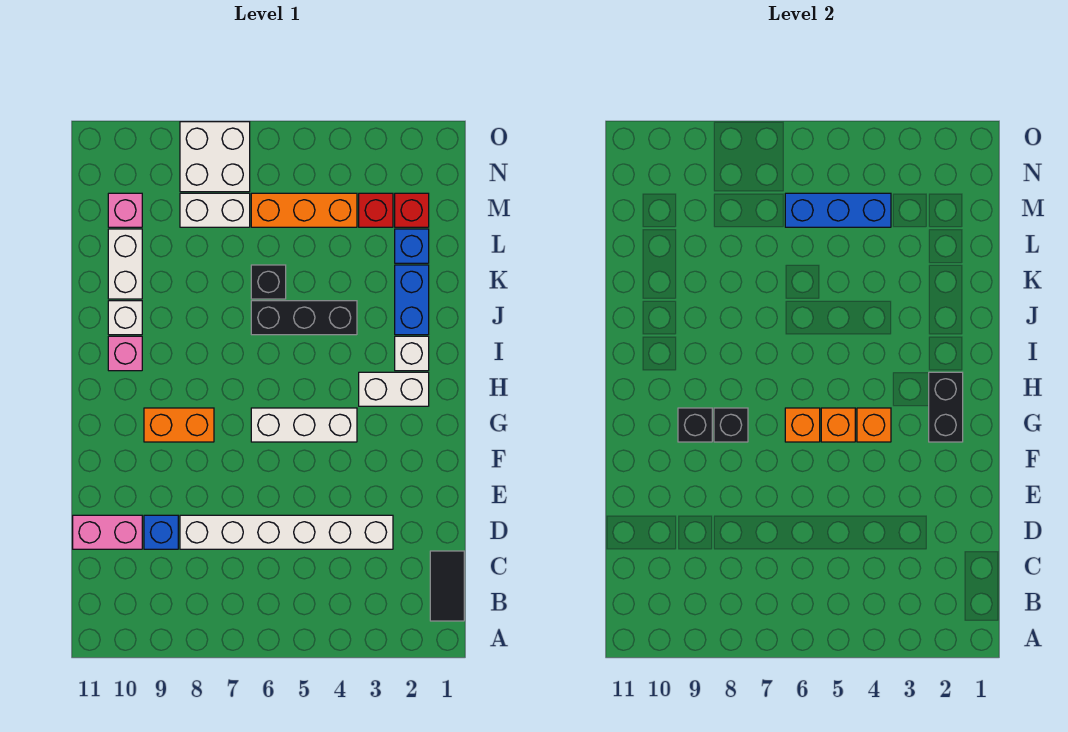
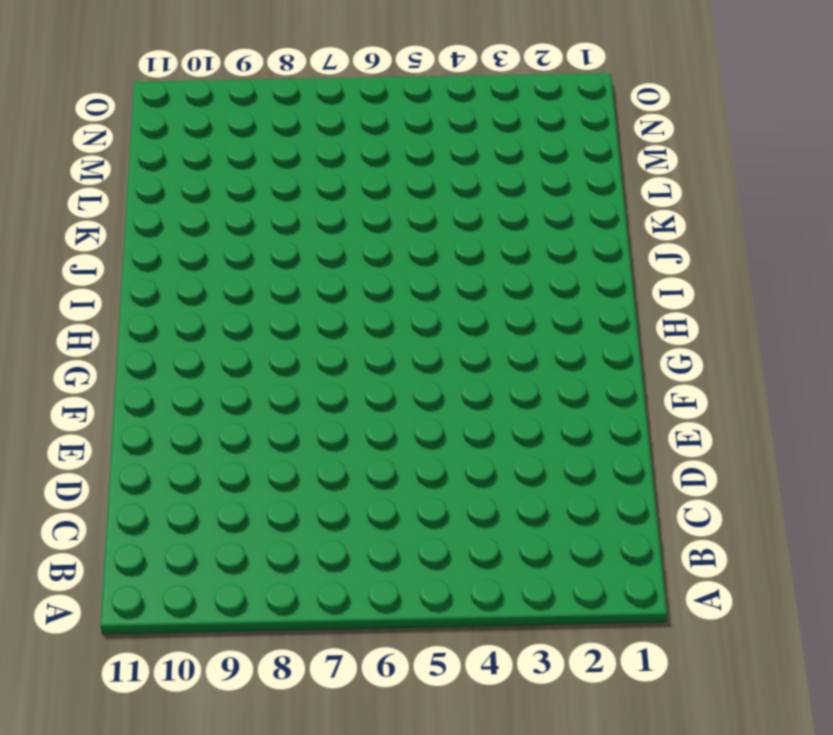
none -> black tile B1:C1 level 1
none -> white brick D3:D8 level 1
none -> blue brick D9 level 1

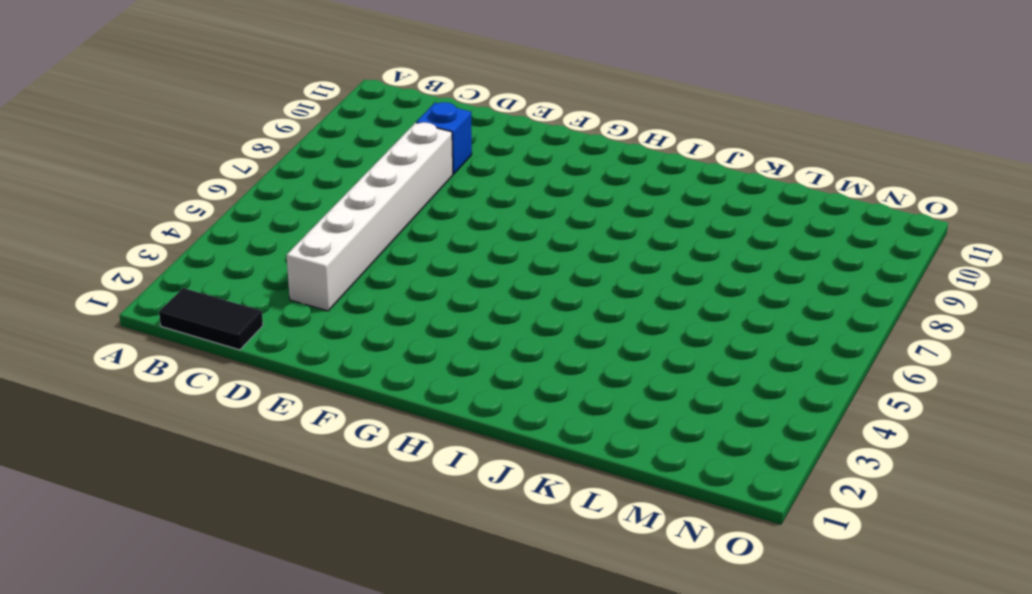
none -> pink brick D10:D11 level 1
none -> white brick G4:G6 level 1
none -> orange brick G8:G9 level 1

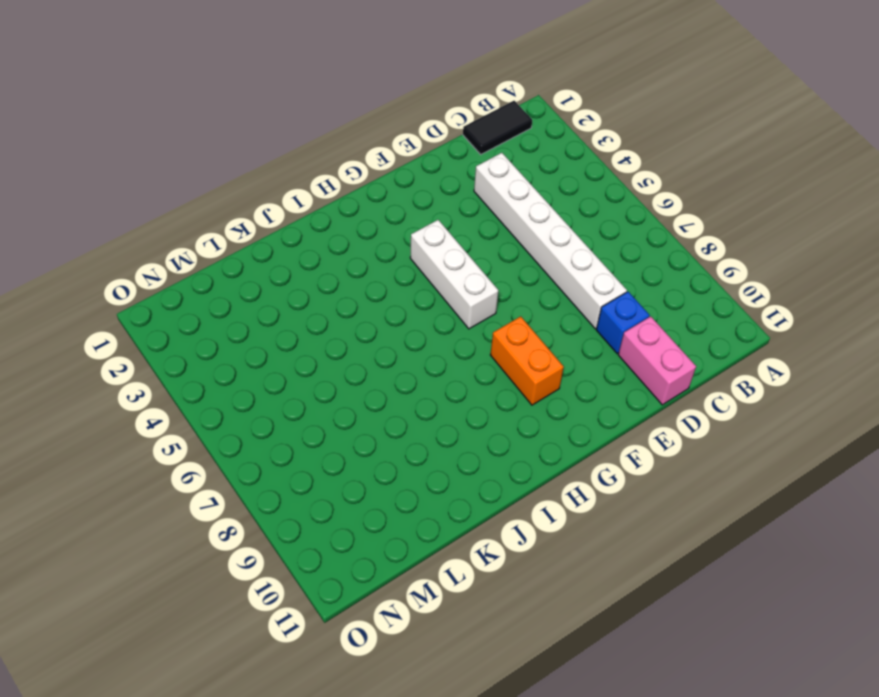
none -> white brick H2:H3 level 1
none -> white brick I2 level 1
none -> pink brick I10 level 1

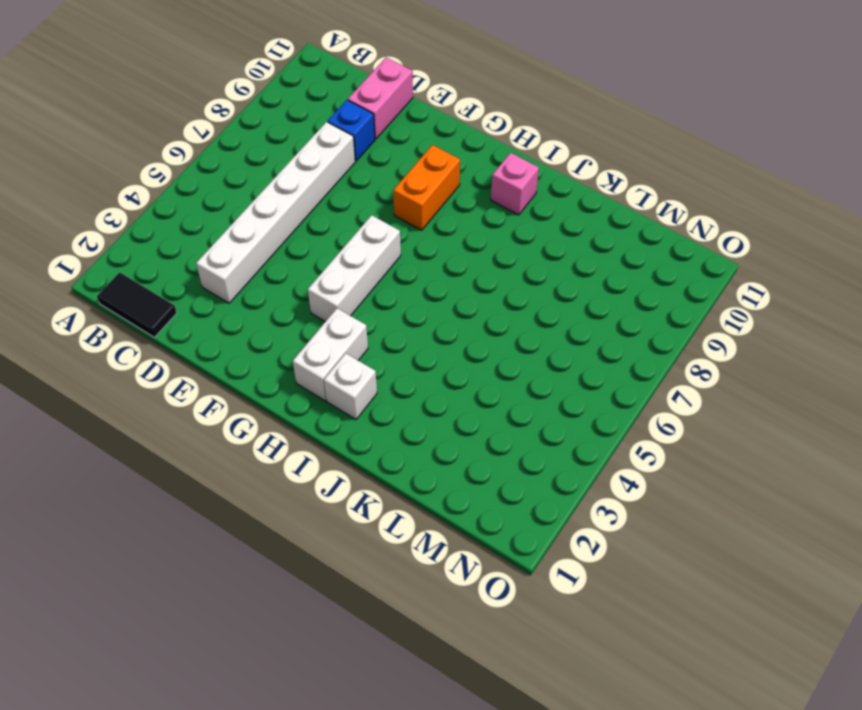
none -> blue brick J2:K2 level 1
none -> black brick J4:J6 level 1
none -> white brick J10 level 1

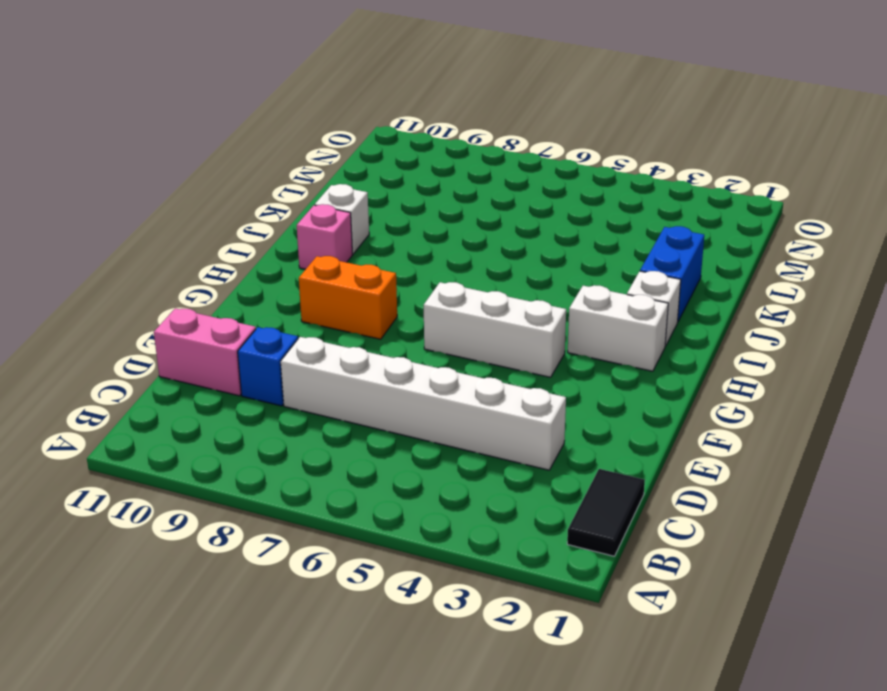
none -> black brick J4:J6 level 1
none -> black brick K6 level 1
none -> white brick K10:L10 level 1

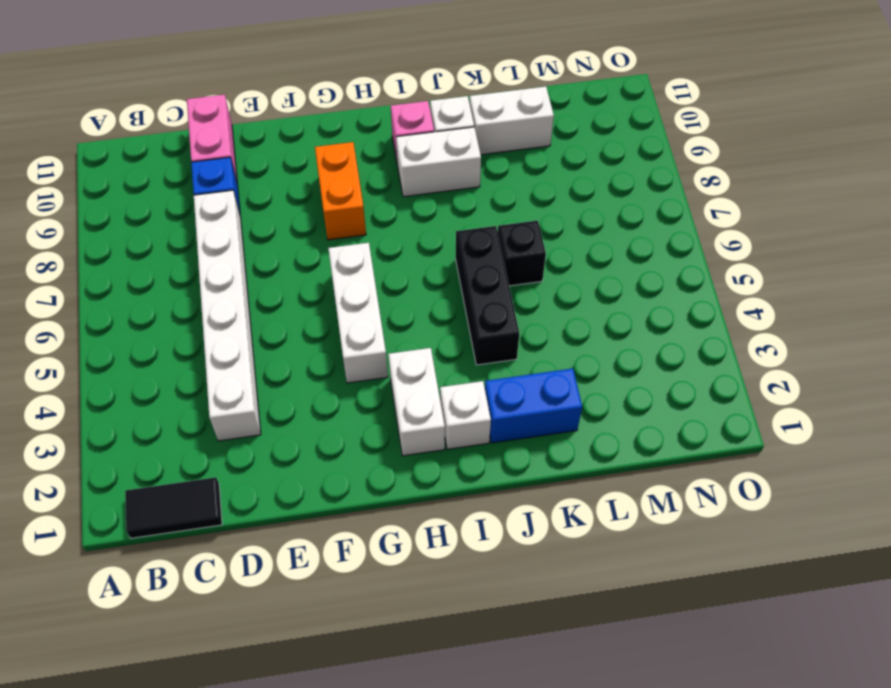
white brick I9:J9 level 1 -> white brick M7:M8 level 1
none -> blue brick L2 level 1
none -> red brick M2 level 1
none -> red brick M3 level 1

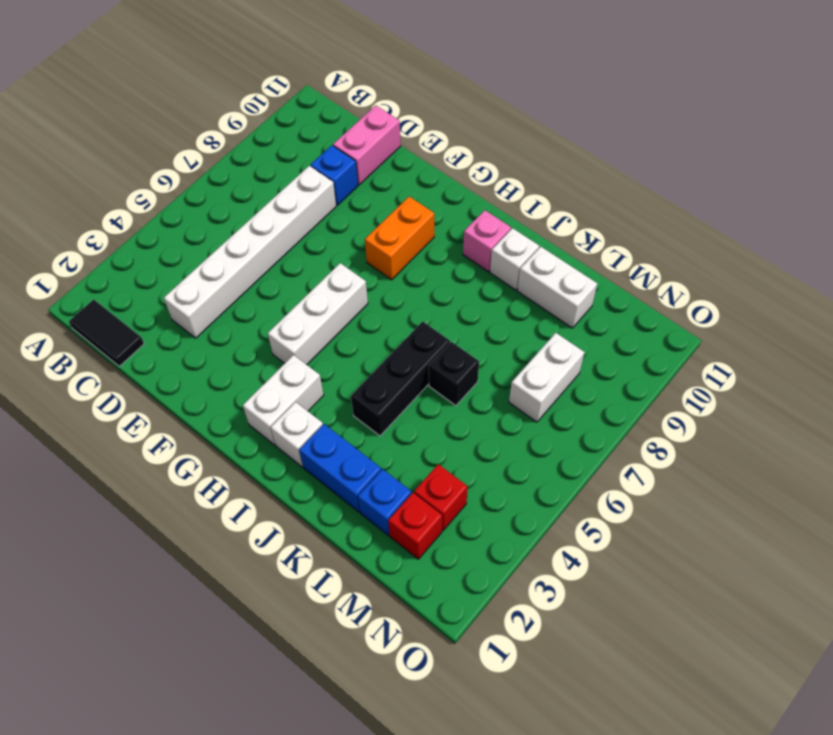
none -> orange brick M4:M6 level 1
none -> pink brick M10 level 1
none -> white brick N7:O8 level 1

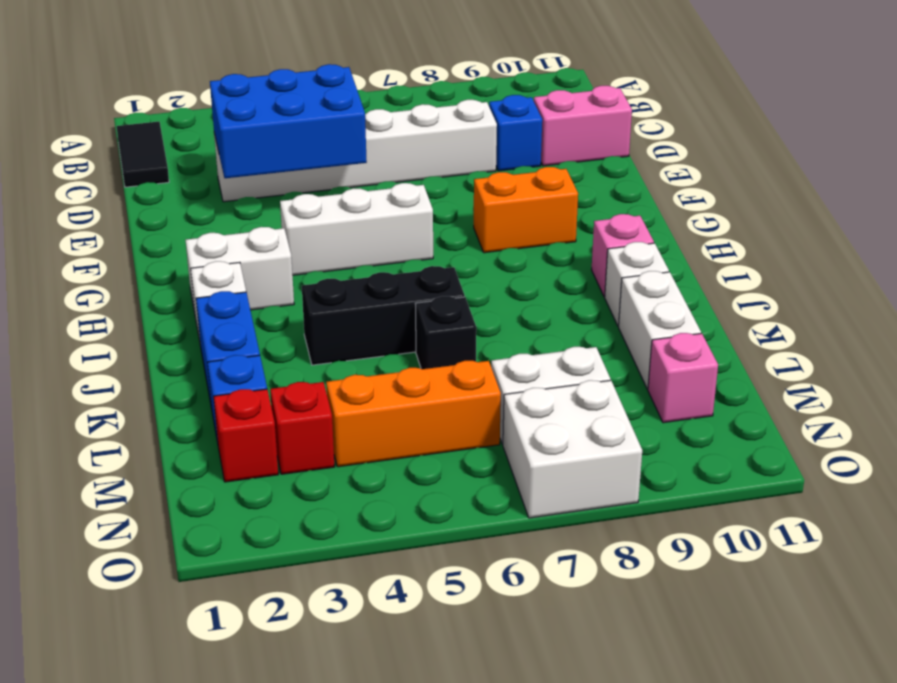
blue brick D3:E5 level 2 -> none
none -> black brick G2:H2 level 2
none -> orange brick G4 level 2
none -> orange brick G5 level 2

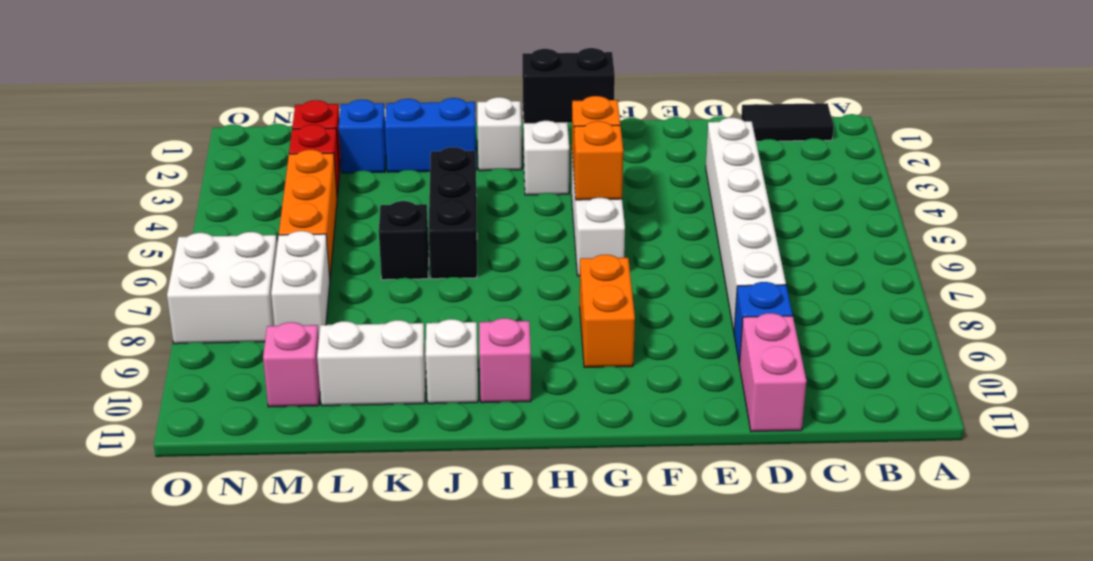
none -> orange brick G6 level 2
none -> black brick G8 level 2
none -> black brick G9 level 2

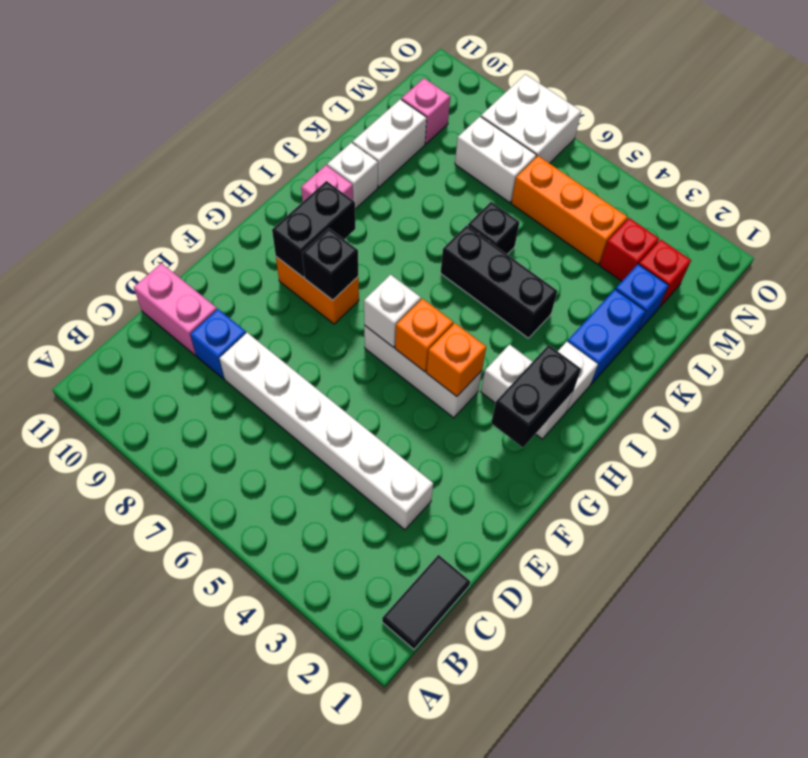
white brick G6 level 2 -> orange brick G6 level 2
black brick G9:H9 level 2 -> black brick G9 level 2
none -> blue brick M4:M6 level 2

